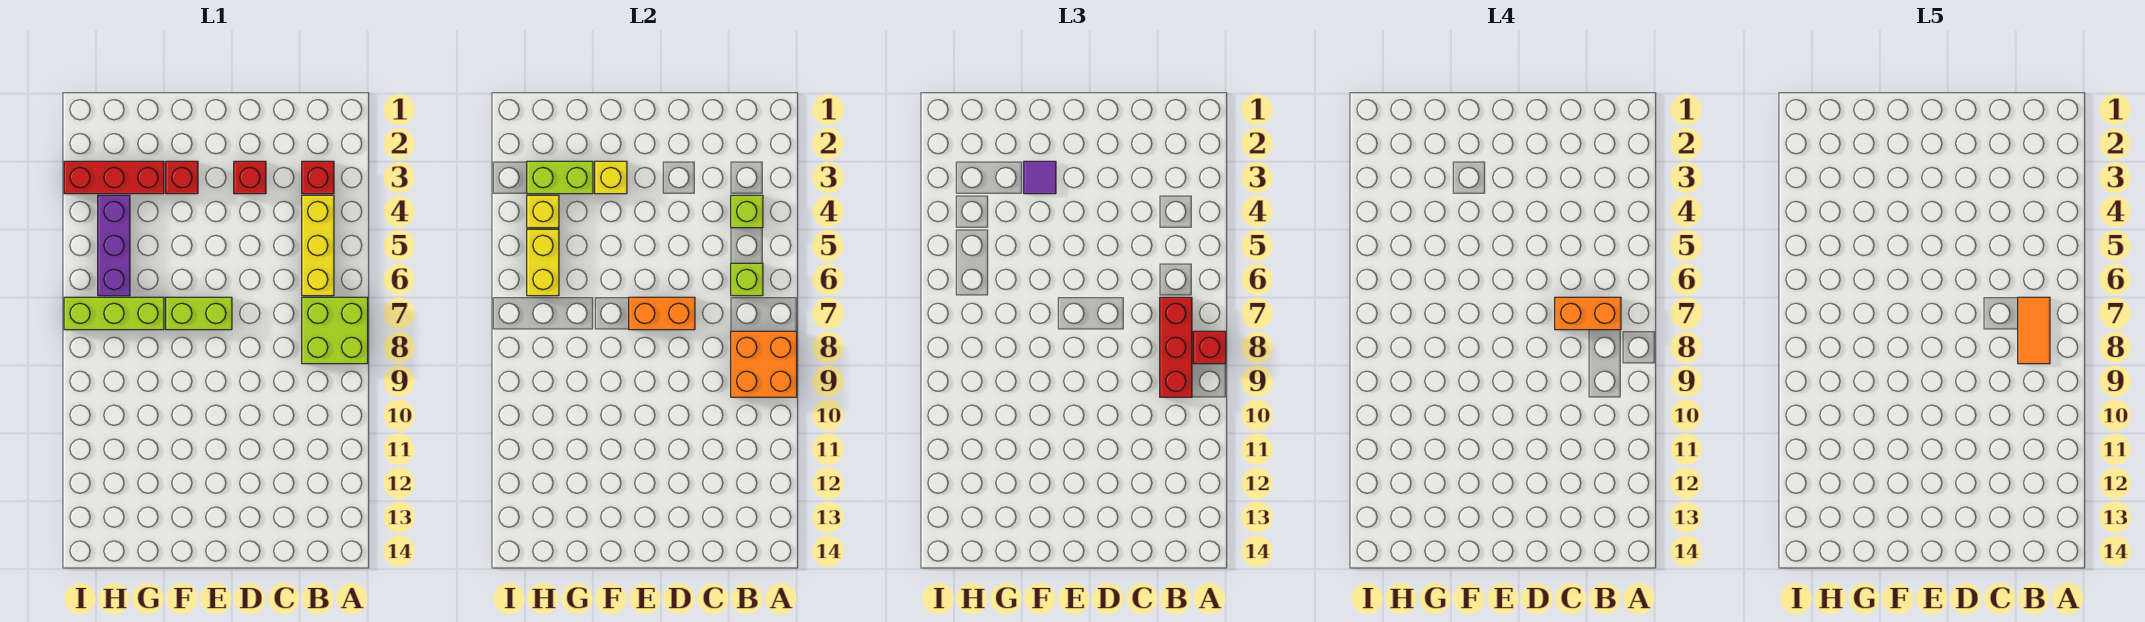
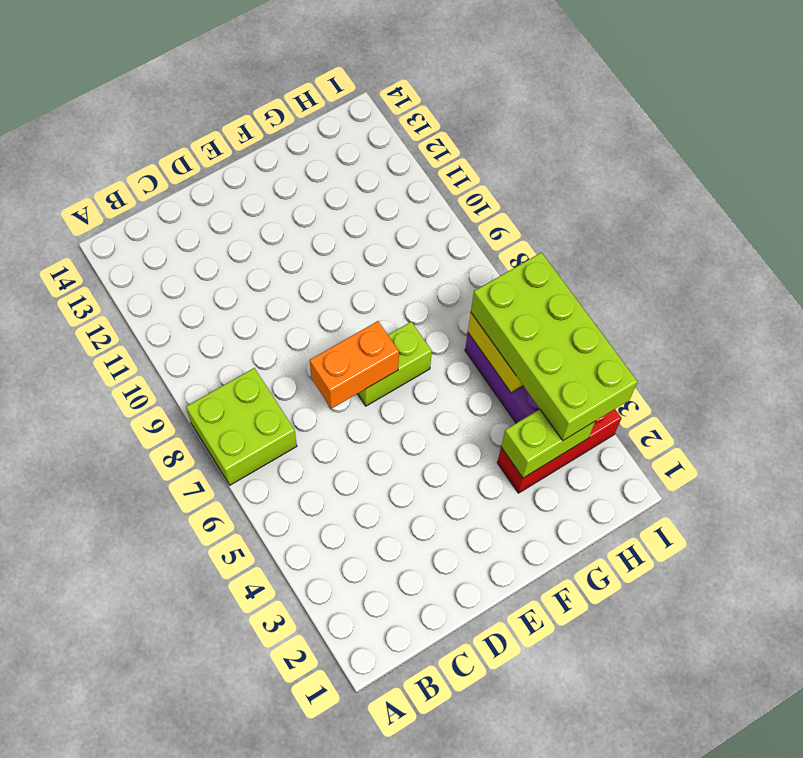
lime brick H3:I6 level 3 -> none
none -> red brick B3 level 1
none -> yellow brick B4:B6 level 1
none -> red brick D3 level 1

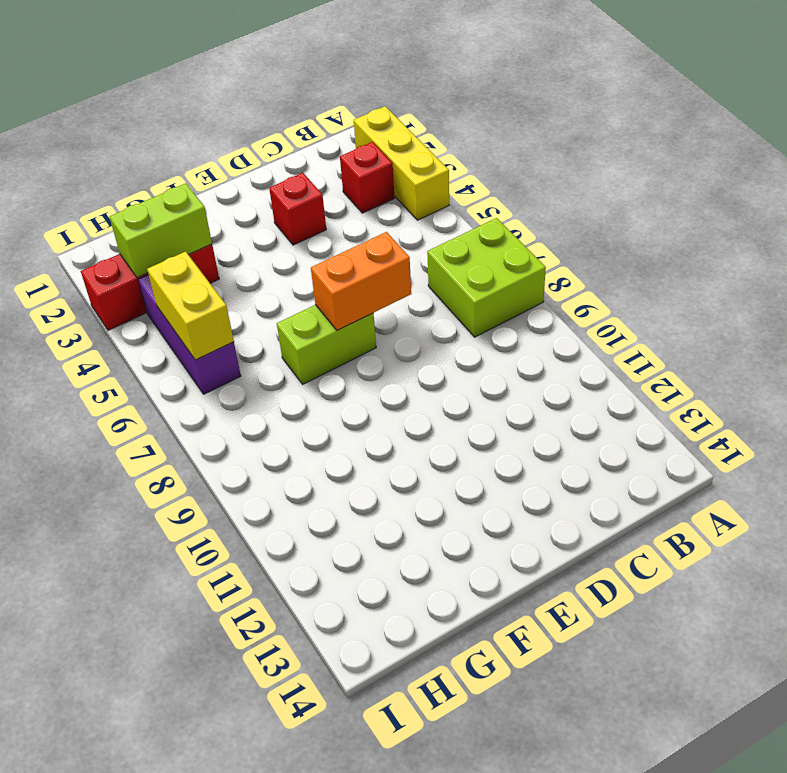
yellow brick A2:A4 level 1 -> yellow brick B4:B6 level 1
none -> red brick F3 level 1
none -> lime brick G7:I7 level 1
none -> orange brick A8:B9 level 2

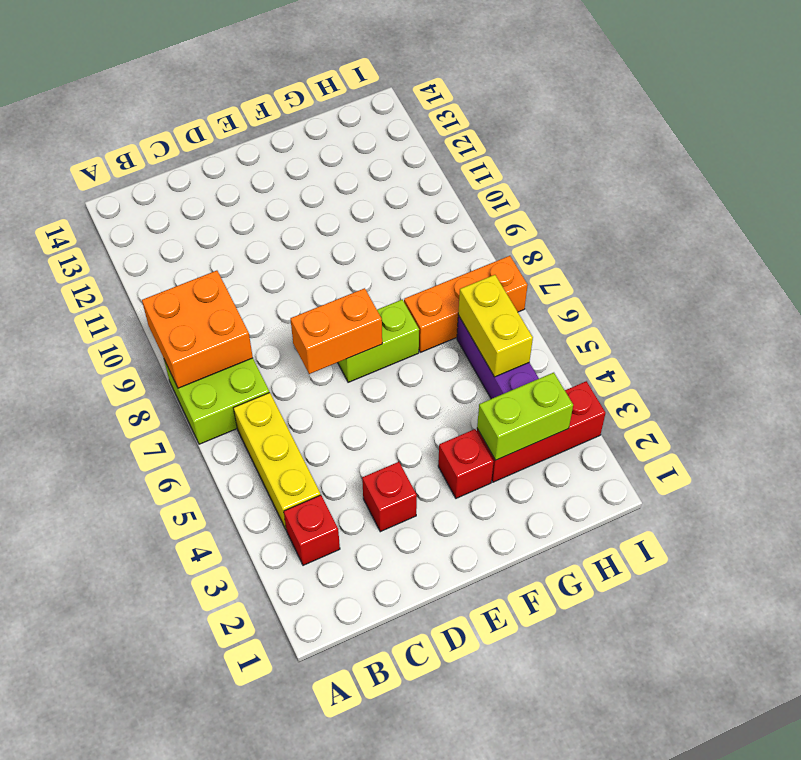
orange brick G7:I7 level 1 -> lime brick G7:I7 level 1
none -> lime brick B4 level 2
none -> lime brick B6 level 2
none -> yellow brick F3 level 2

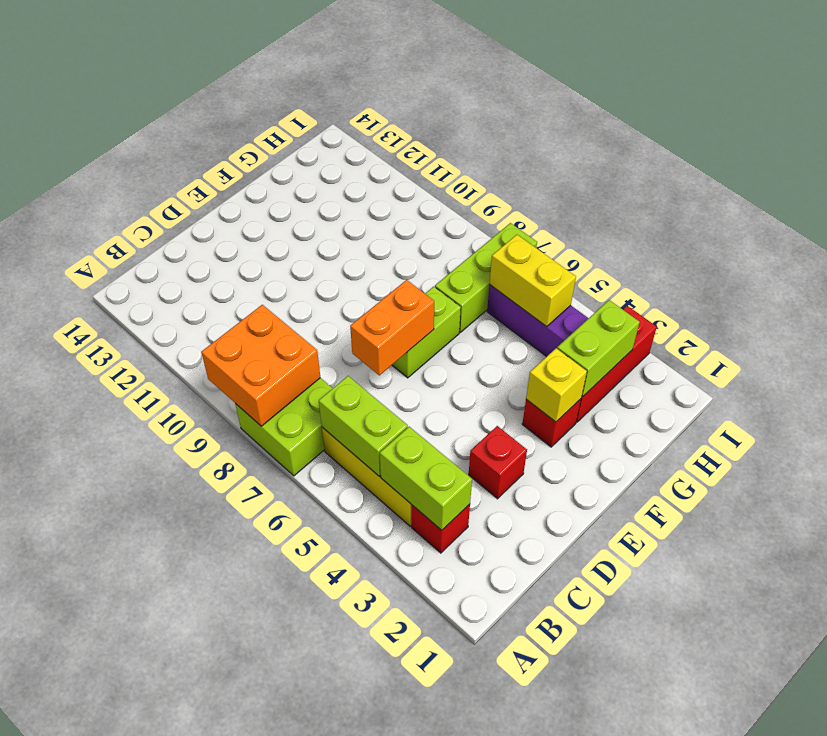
lime brick B3:B4 level 2 -> lime brick B4 level 2
lime brick B5:B6 level 2 -> lime brick B6 level 2
none -> yellow brick H4 level 2
none -> red brick A8 level 3
none -> red brick B7:B9 level 3

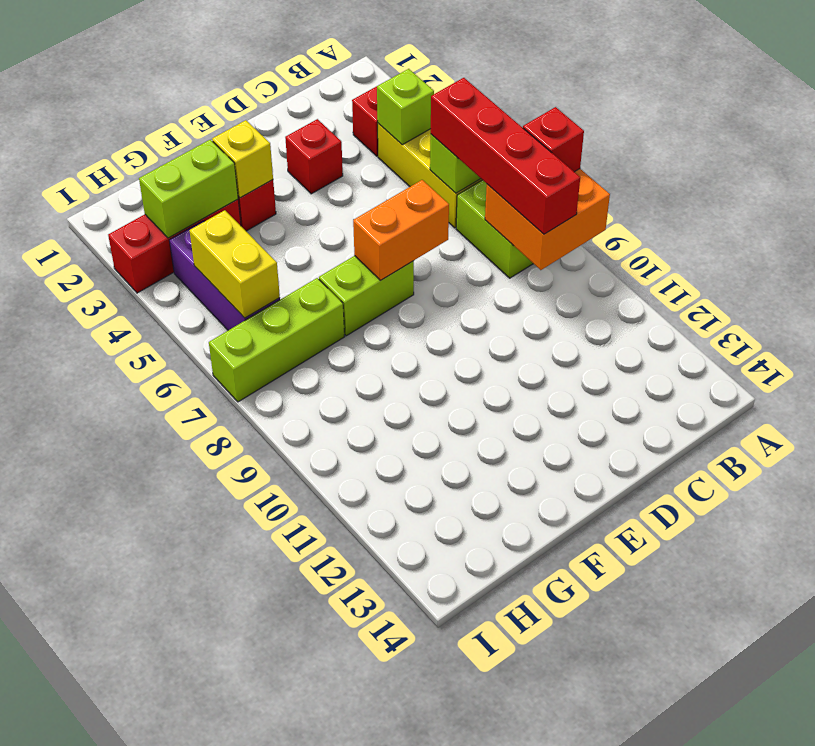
red brick B6:B9 level 3 -> red brick B7:B9 level 3
none -> yellow brick H4 level 2
none -> purple tile F3 level 3
none -> orange brick B7:C7 level 4

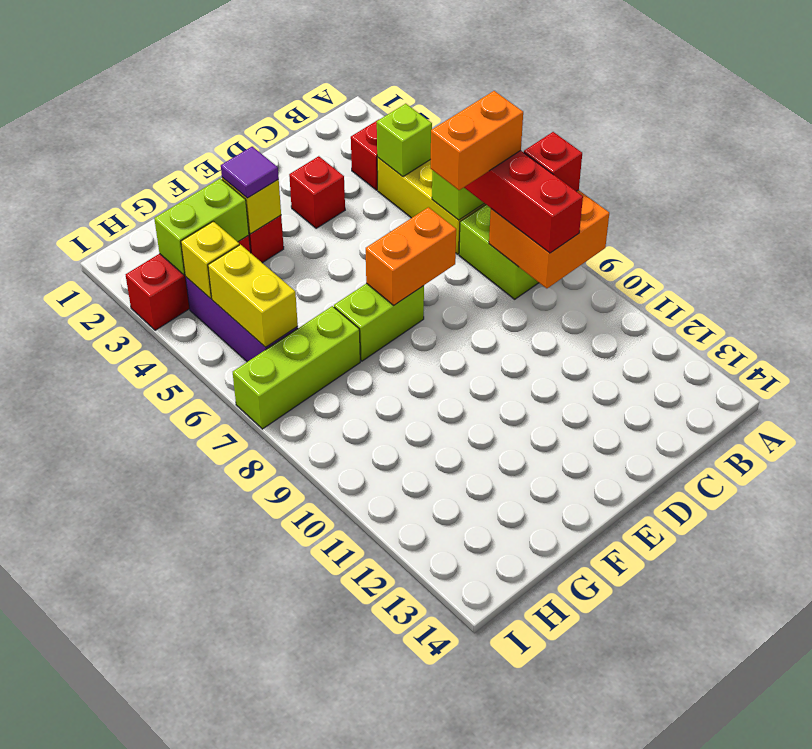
none -> orange tile B7:B8 level 5

